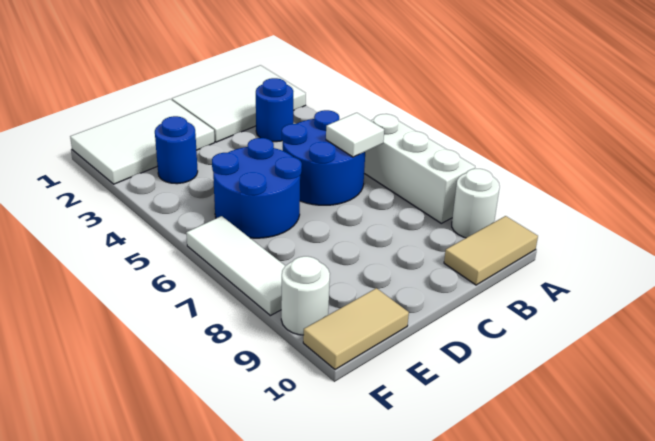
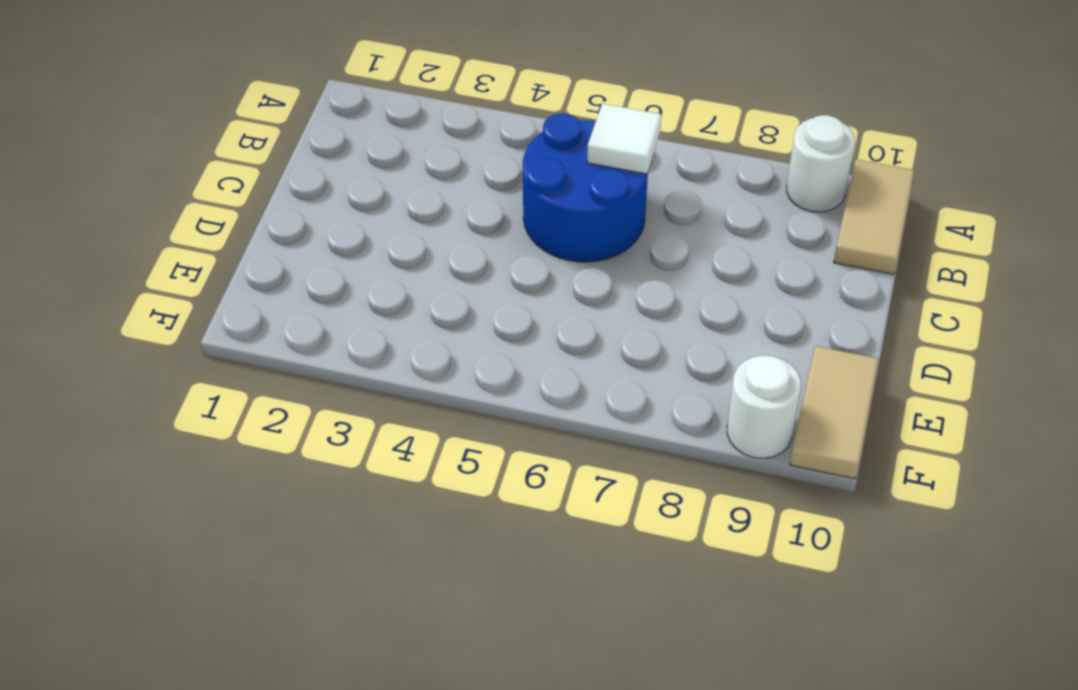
none -> white tile A1:C2 level 1
none -> white brick A6:A8 level 1
none -> blue round brick B3 level 1

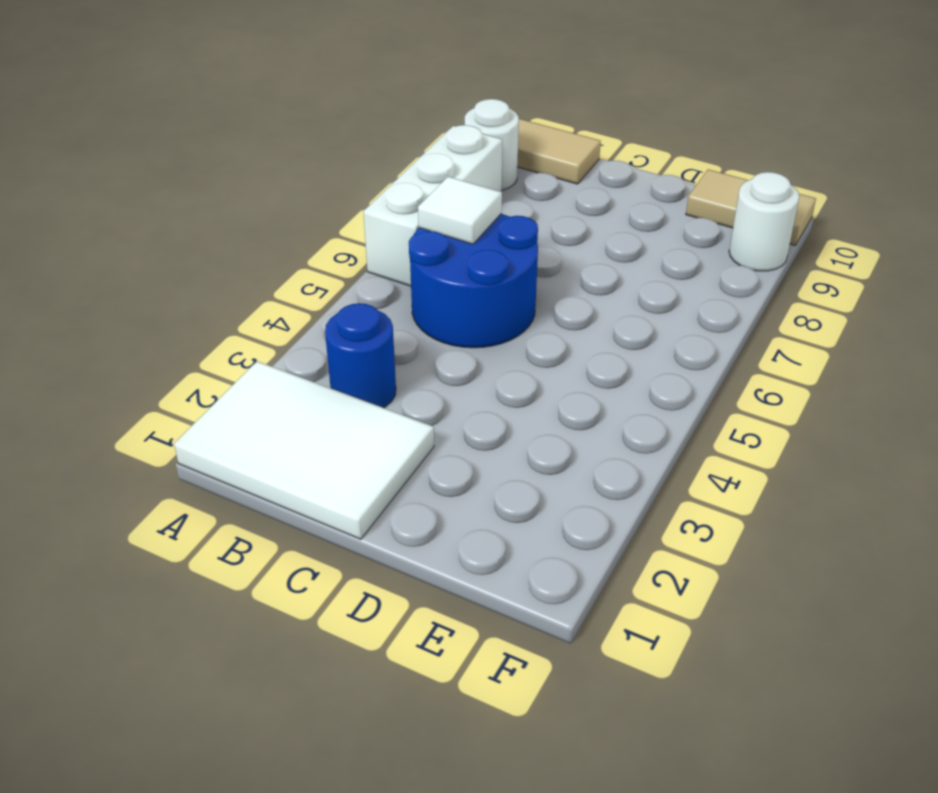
none -> white tile D1:F2 level 1
none -> blue round brick D5:E6 level 1
none -> blue round brick E3 level 1

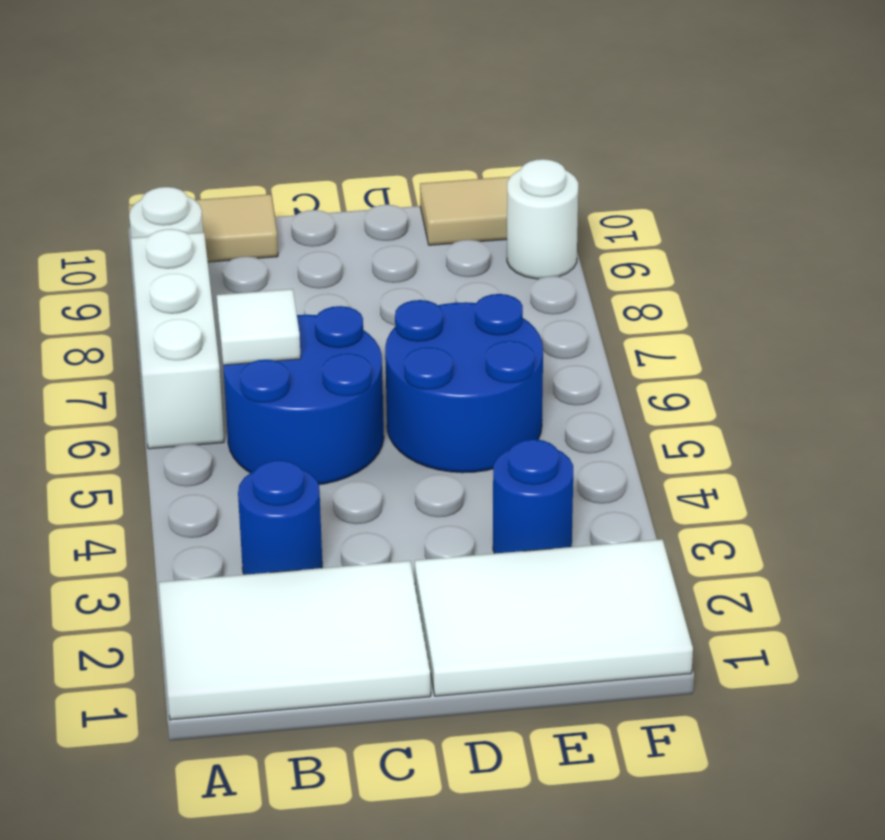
none -> white tile F6:F8 level 1

